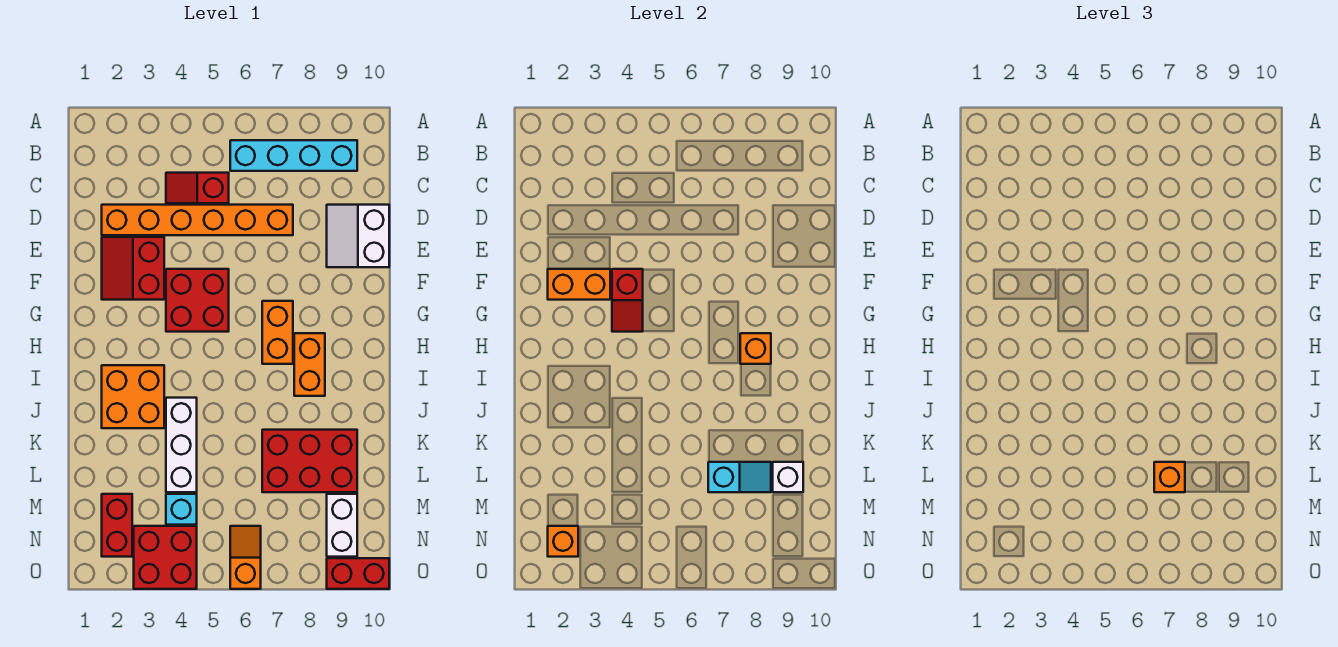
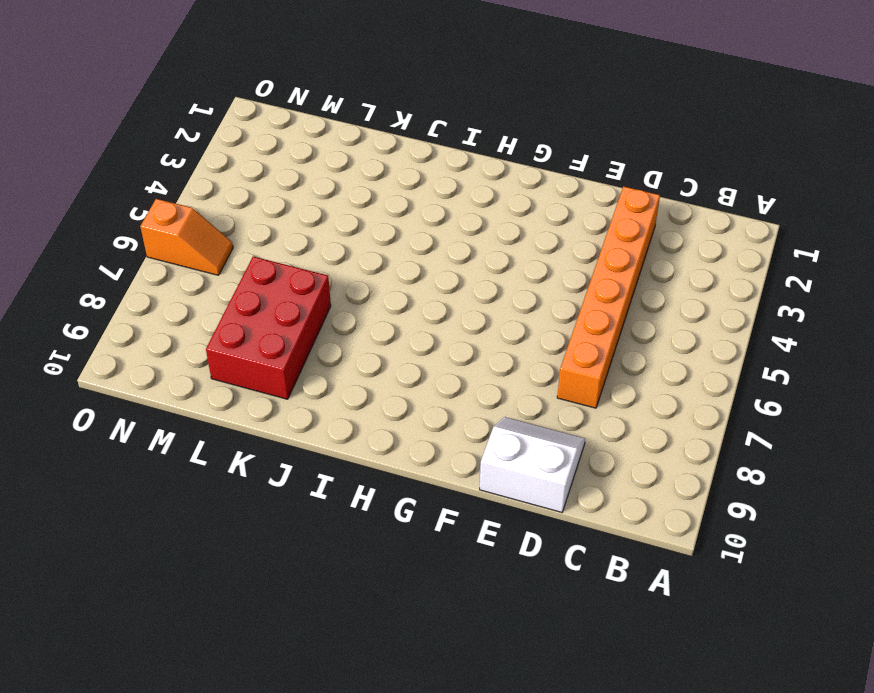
none -> cyan brick B6:B9 level 1
none -> red slope C4:C5 level 1 top 5
none -> red slope E2:F3 level 1 top 3

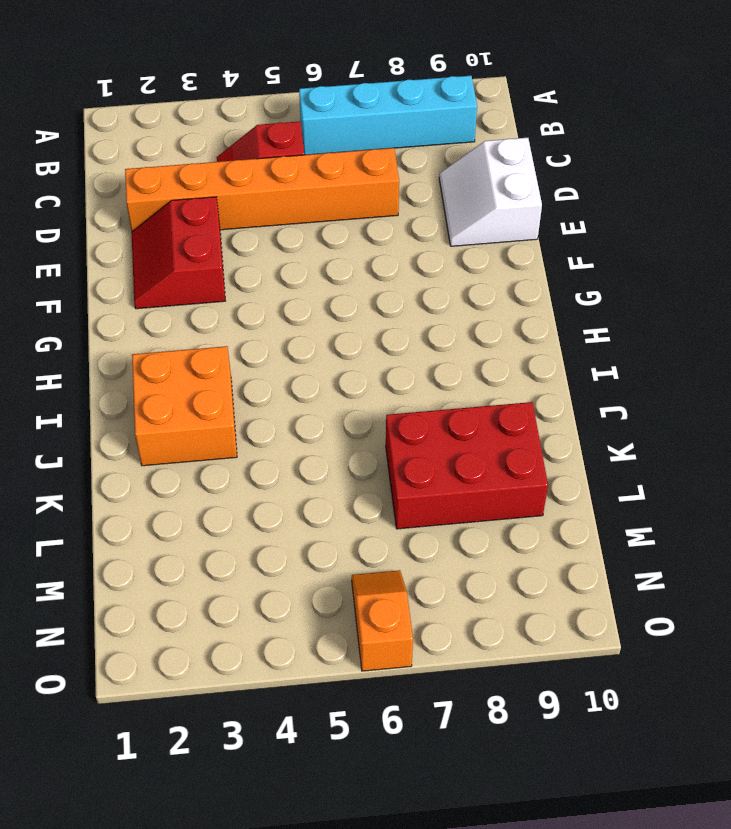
none -> red brick F4:G5 level 1
none -> orange brick G7:H7 level 1
none -> orange brick H8:I8 level 1

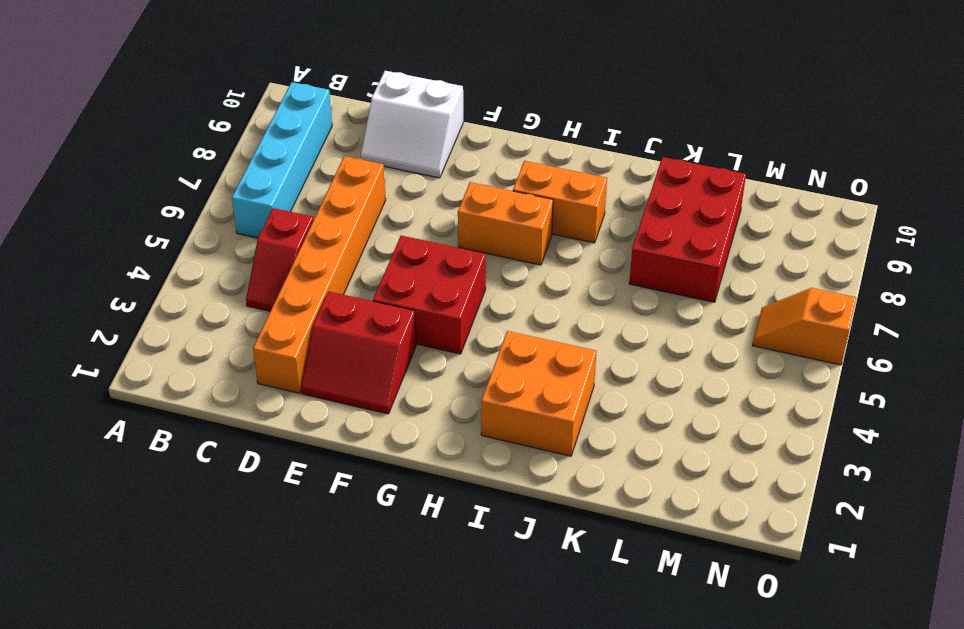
none -> white brick J4:L4 level 1
none -> red brick M2:N2 level 1
none -> cyan brick M4 level 1

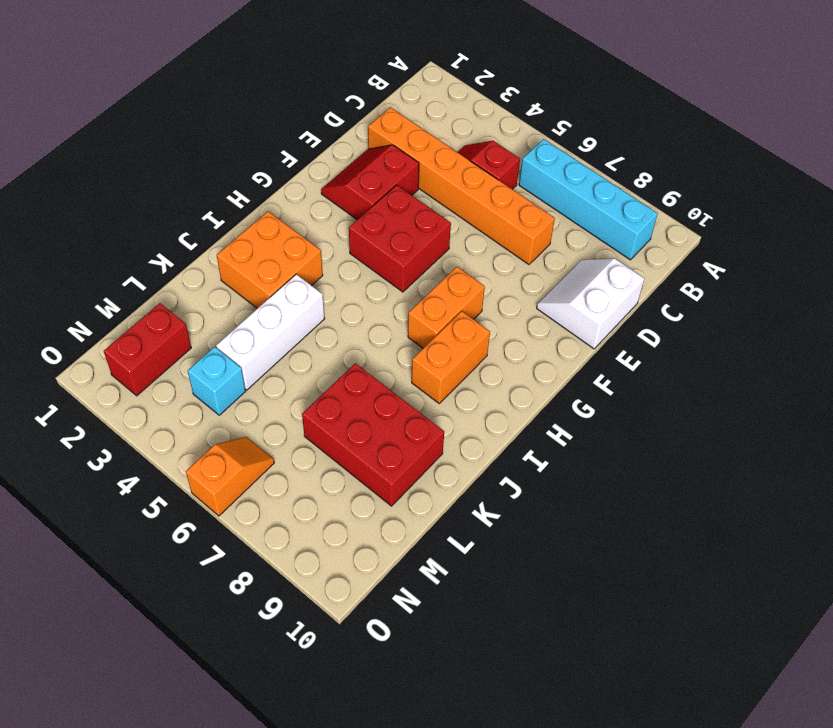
none -> white brick M9:N9 level 1
none -> red brick N3:O4 level 1
none -> red brick O9:O10 level 1

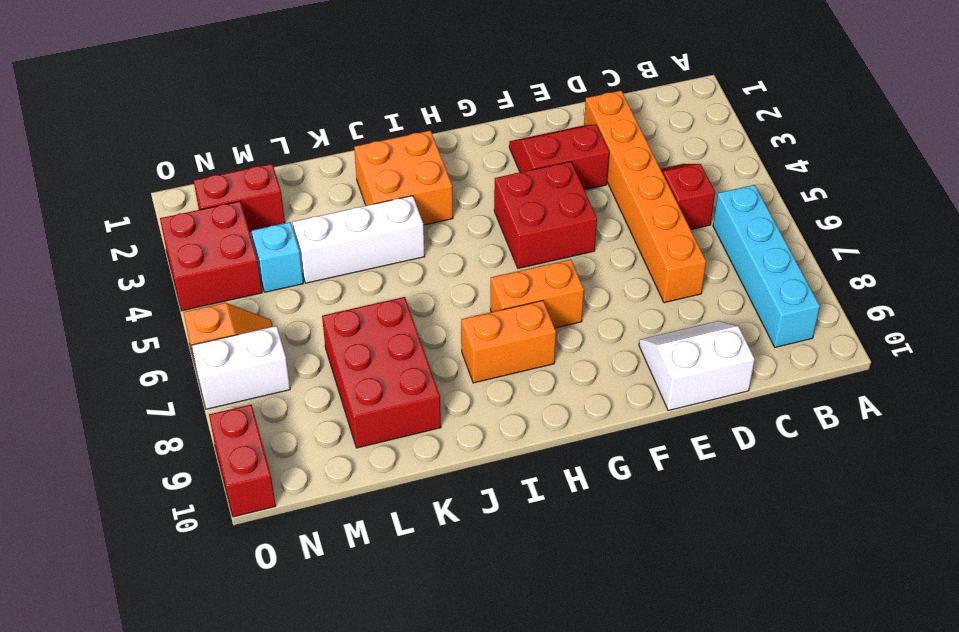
white brick N7:O7 level 1 -> white brick M9:N9 level 1
none -> orange brick F2:F3 level 2
none -> red slope F4:G4 level 2 top F
none -> orange brick H8 level 2

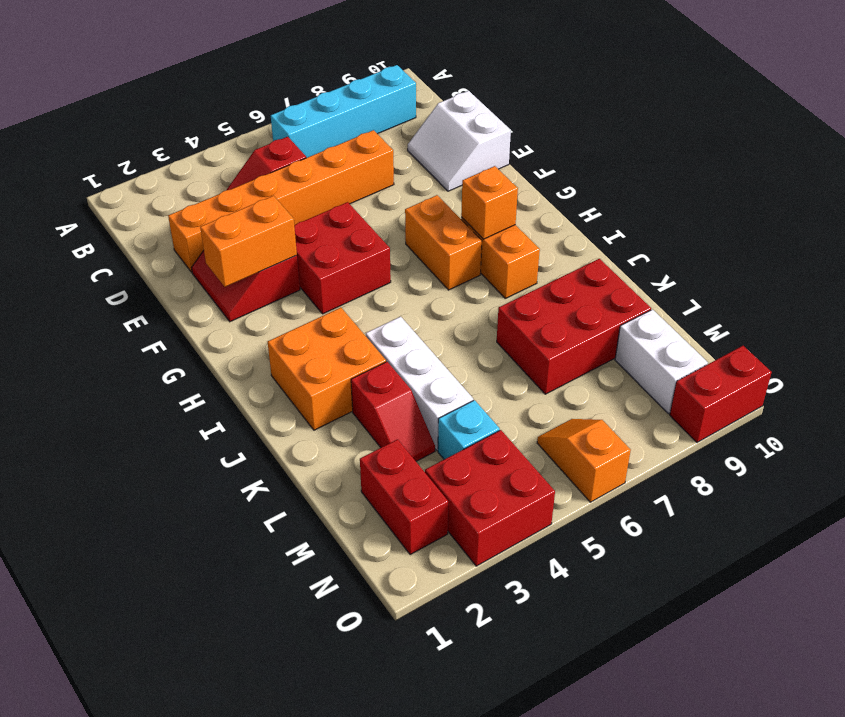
red slope K3:L3 level 1 top K -> red slope F4:G4 level 2 top F
none -> cyan slope L7:L8 level 2 top 7
none -> white brick L9 level 2
none -> orange brick N2 level 2

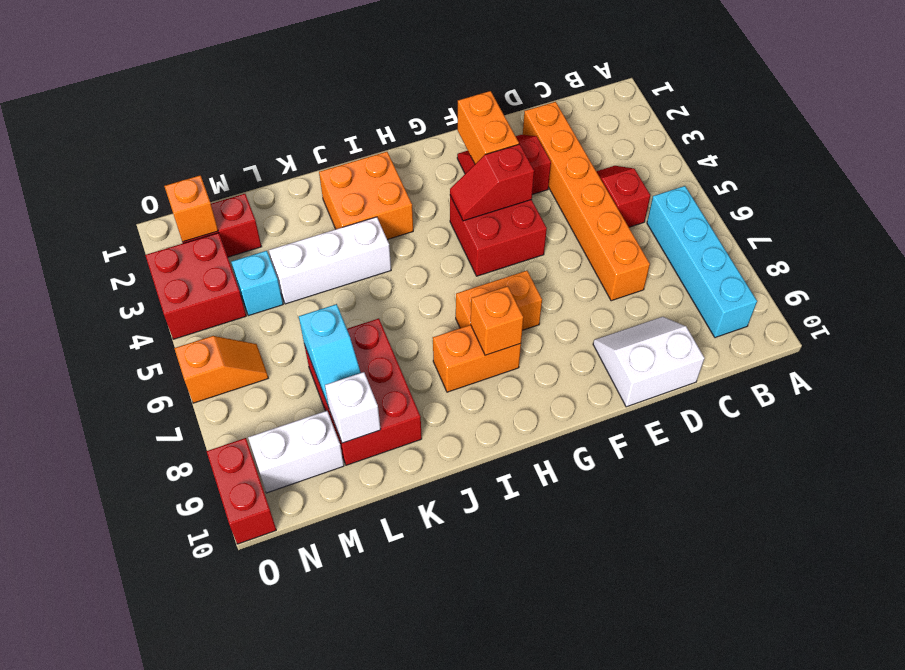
none -> orange brick L7 level 3

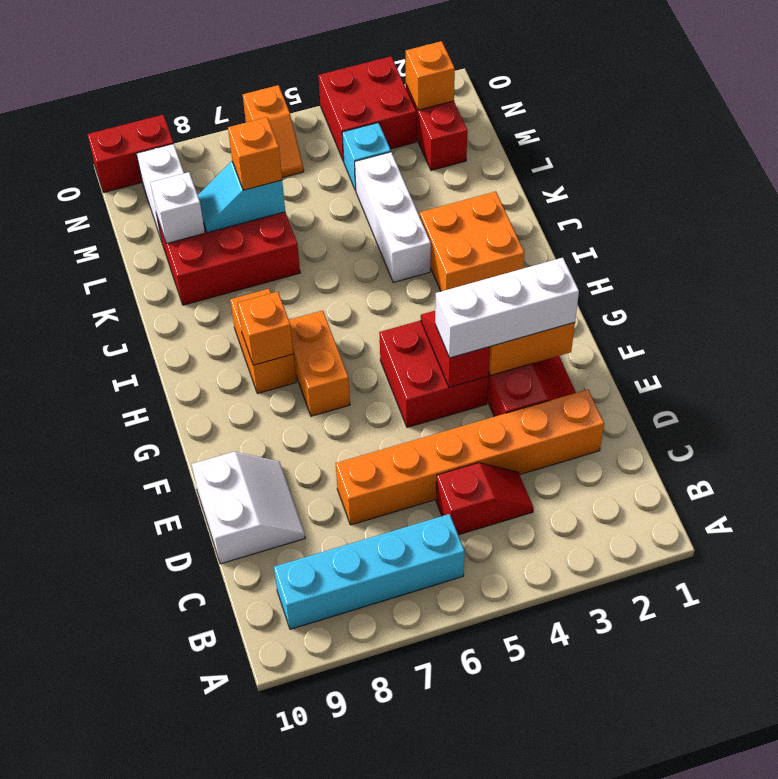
white brick F2:F4 level 3 -> none

